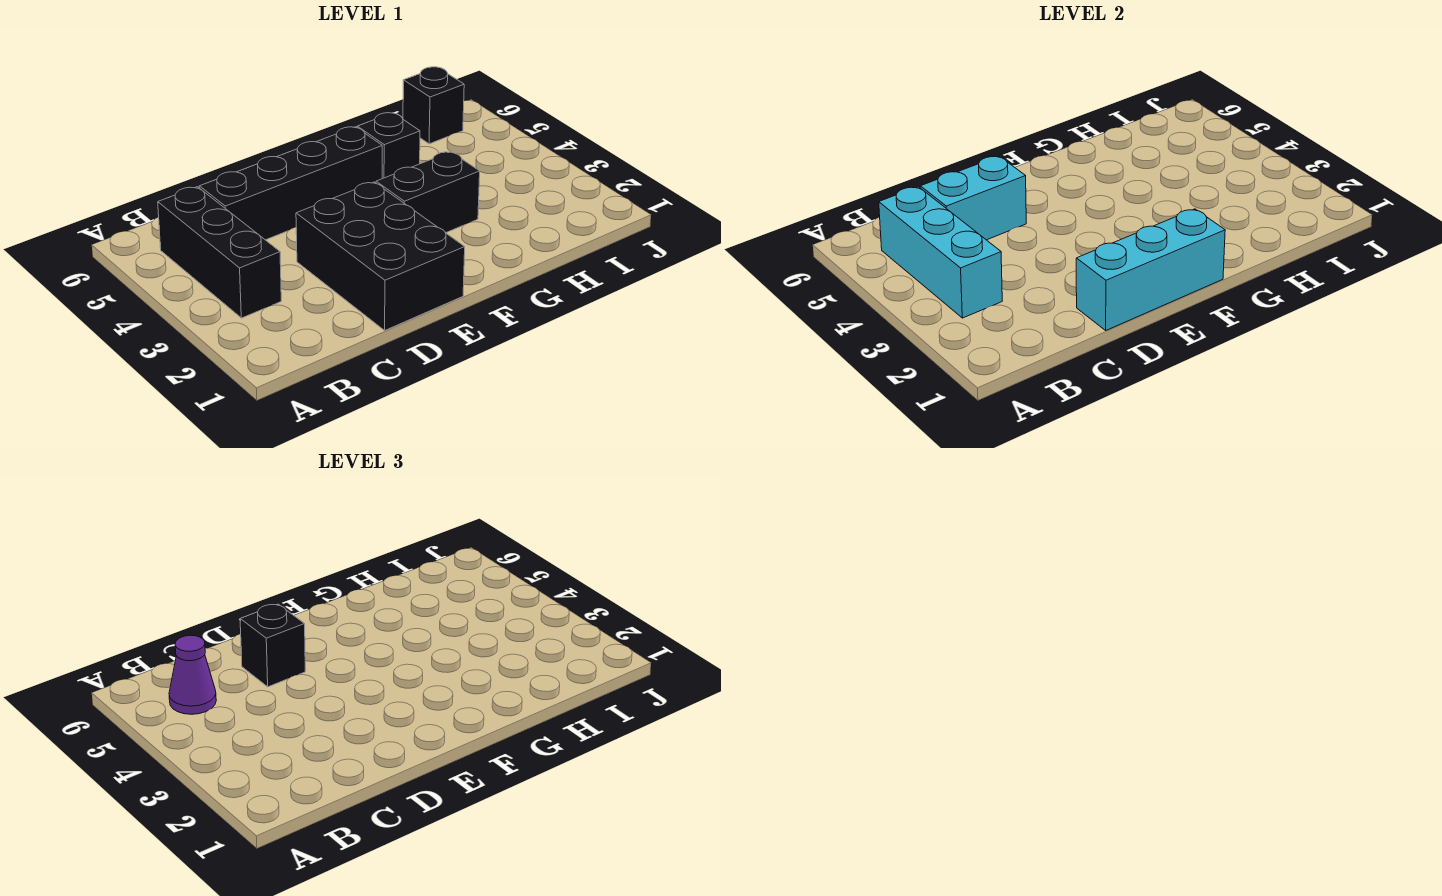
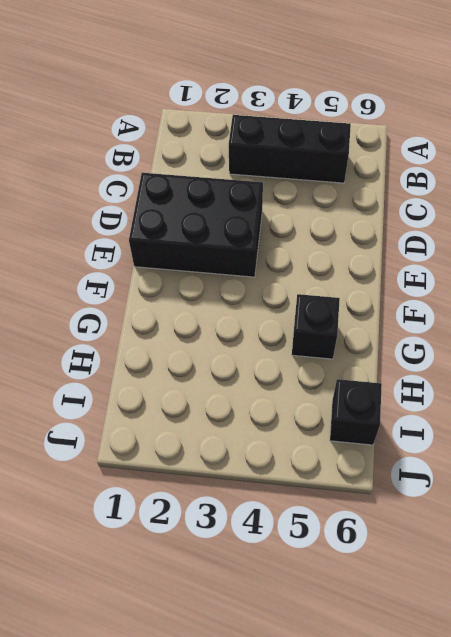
none -> black brick C5:F5 level 1
none -> black brick F3:G3 level 1

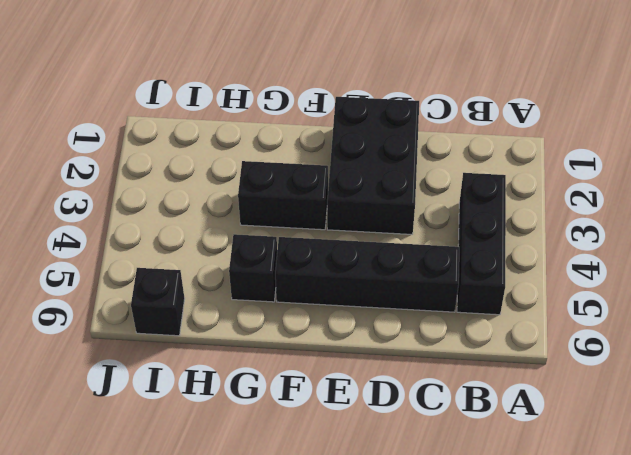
none -> cyan brick B3:B5 level 2
none -> cyan brick C5:D5 level 2

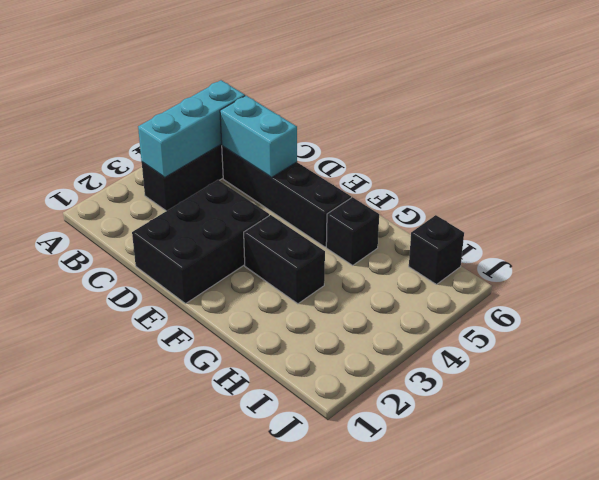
none -> cyan brick D1:F1 level 2
none -> purple cone B5 level 3

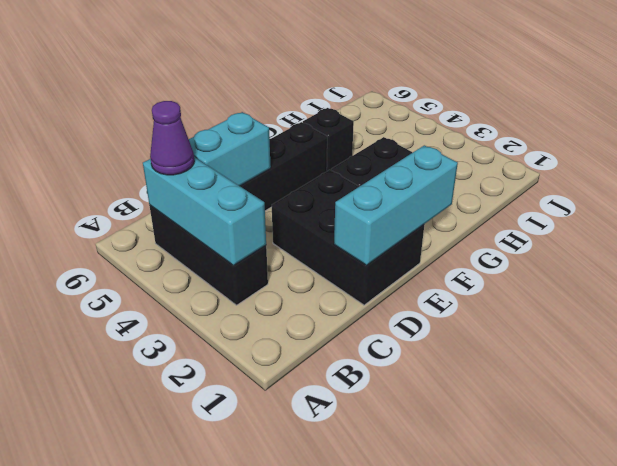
none -> black brick I6 level 1
none -> black brick D5 level 3

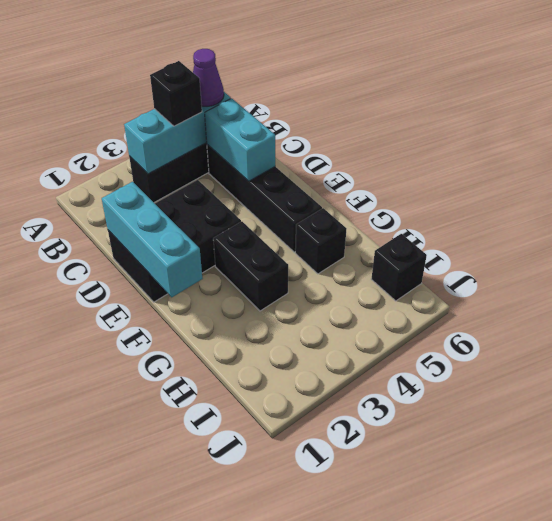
black brick B4 level 3 -> black brick D5 level 3

